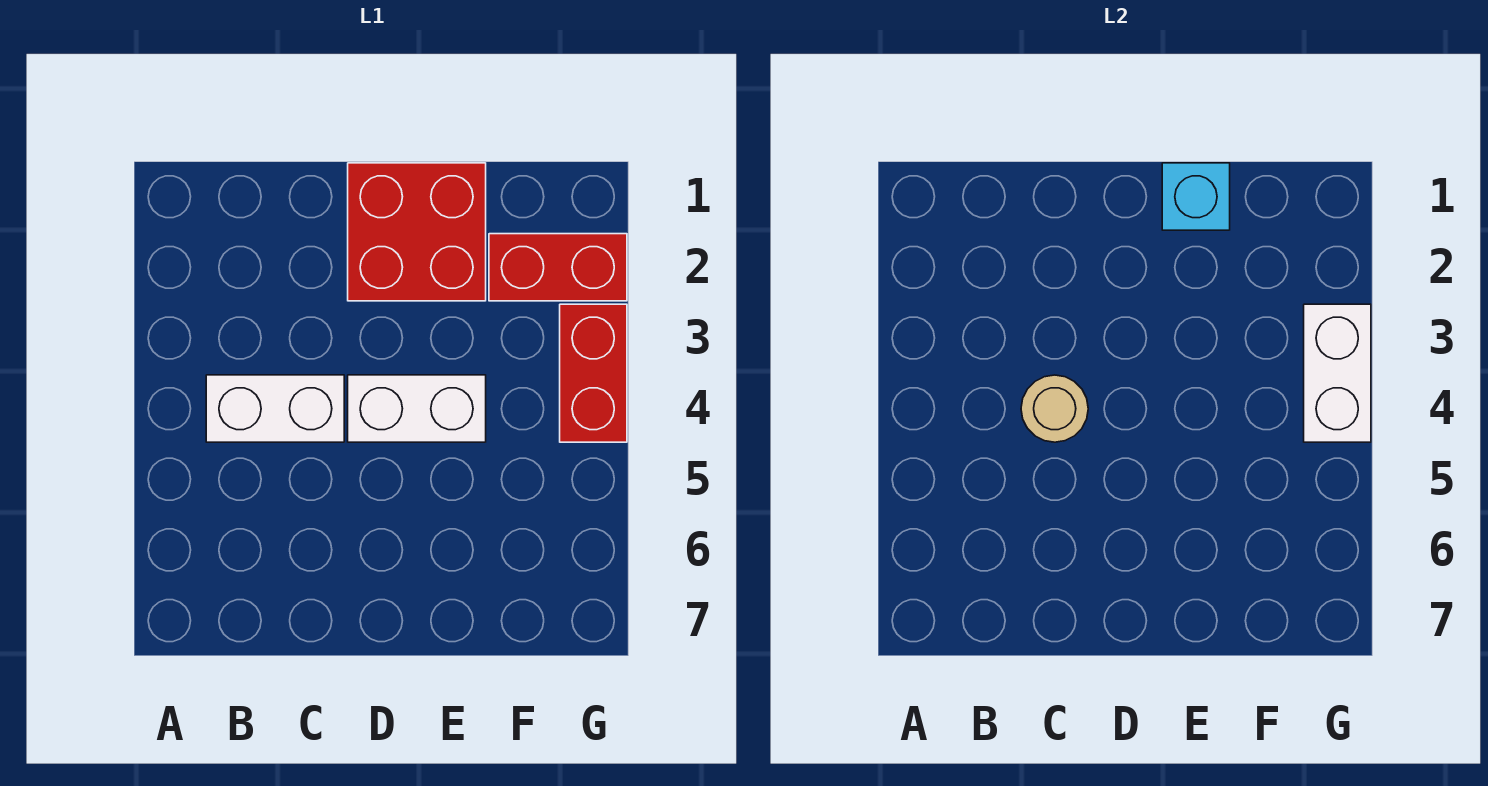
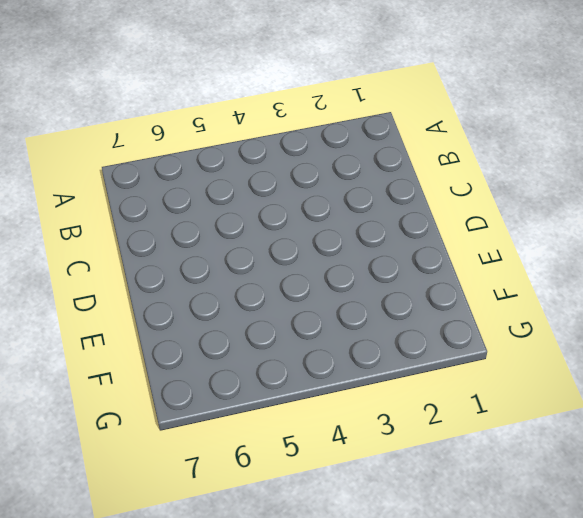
none -> white brick B4:C4 level 1
none -> red brick D1:E2 level 1

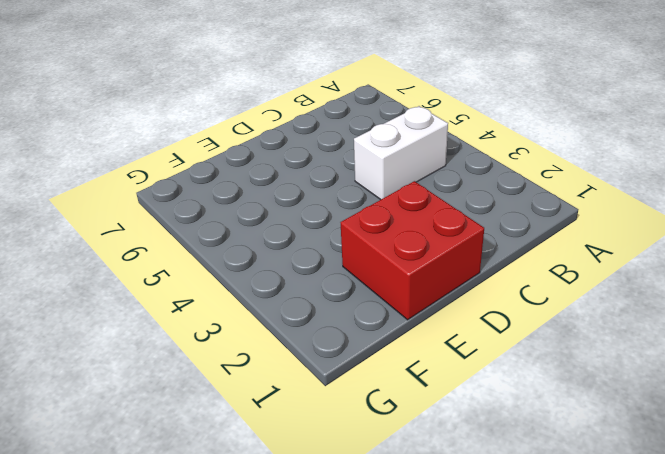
none -> white brick D4:E4 level 1
none -> red brick F2:G2 level 1

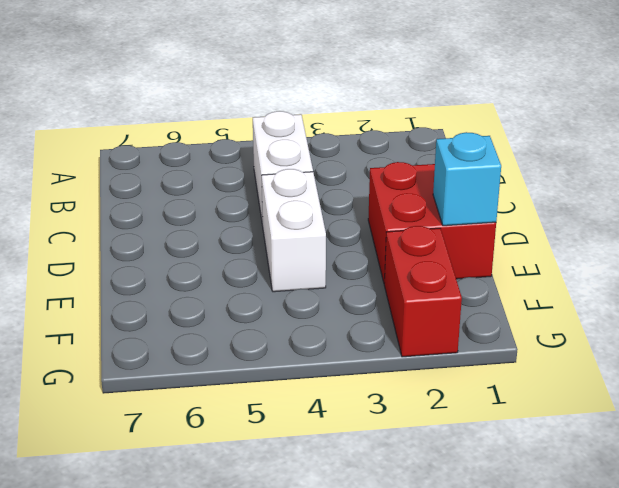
none -> red brick G3:G4 level 1
none -> tan round brick C4 level 2

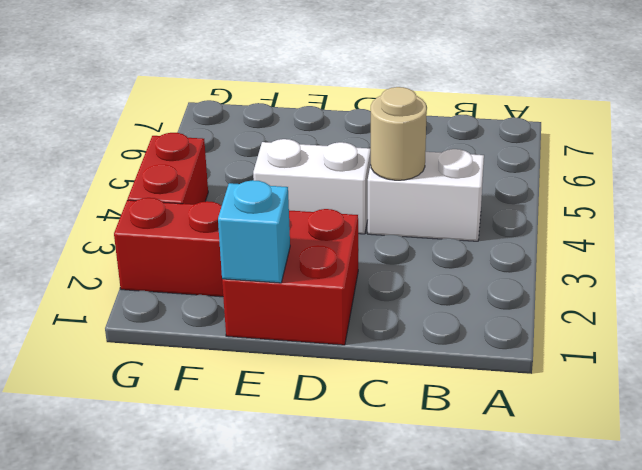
none -> white brick G3:G4 level 2

